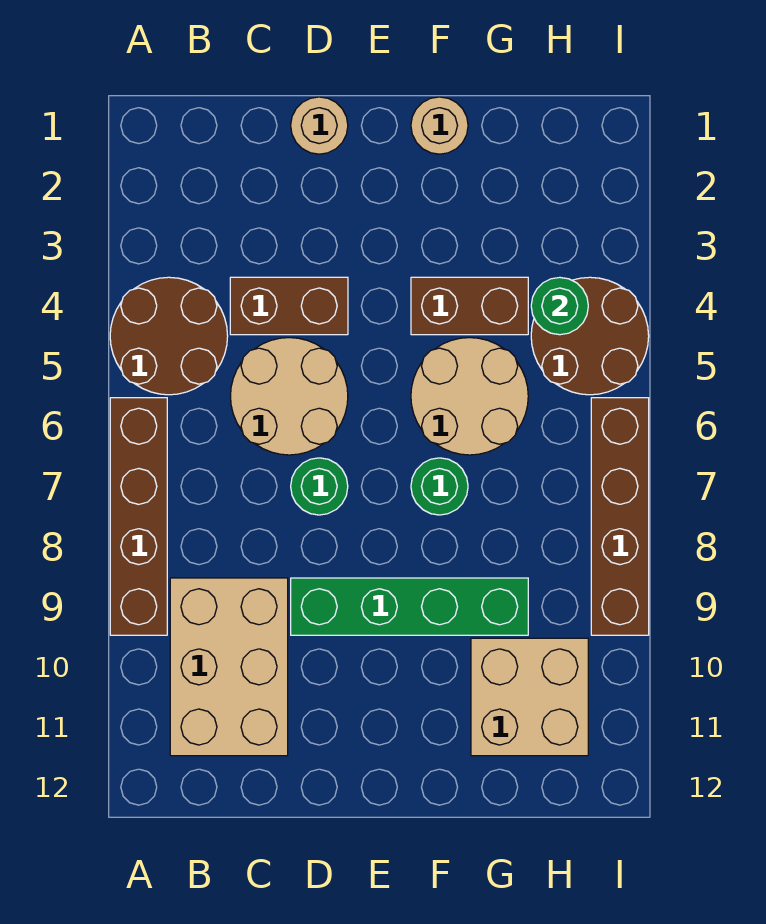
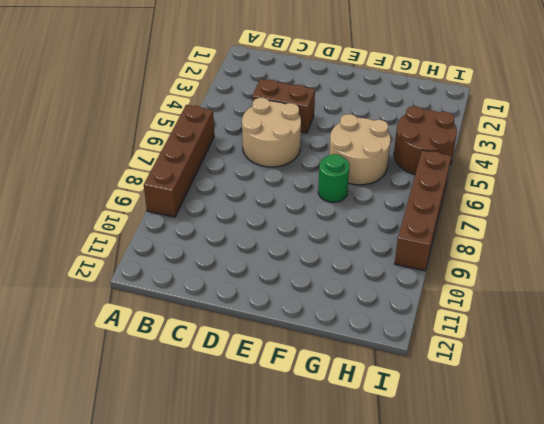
none -> brown round brick A4:B5 level 1
none -> tan brick B9:C11 level 1
none -> tan round brick D1 level 1

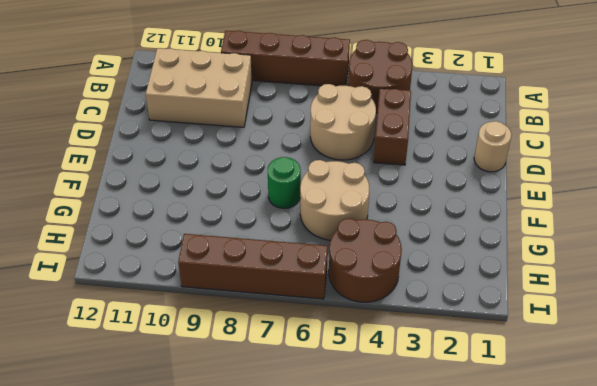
none -> green round brick D7 level 1
none -> green brick D9:G9 level 1
none -> tan round brick F1 level 1

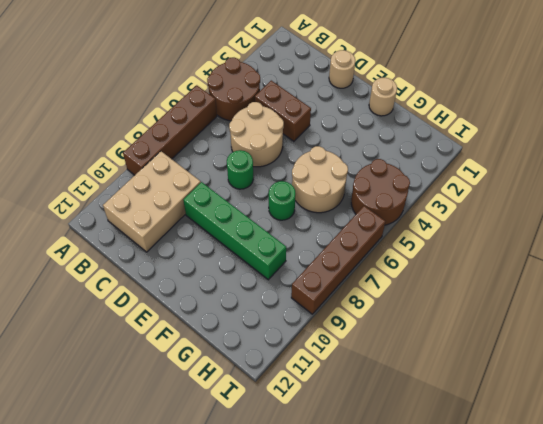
none -> brown brick F4:G4 level 1
none -> tan brick G10:H11 level 1
none -> green round brick H4 level 2

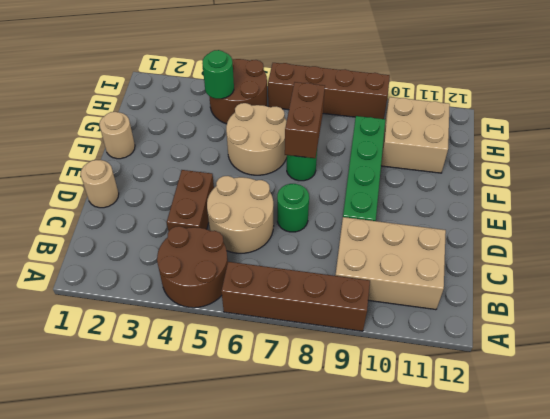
brown brick F7:G7 level 2 -> brown brick F4:G4 level 1

